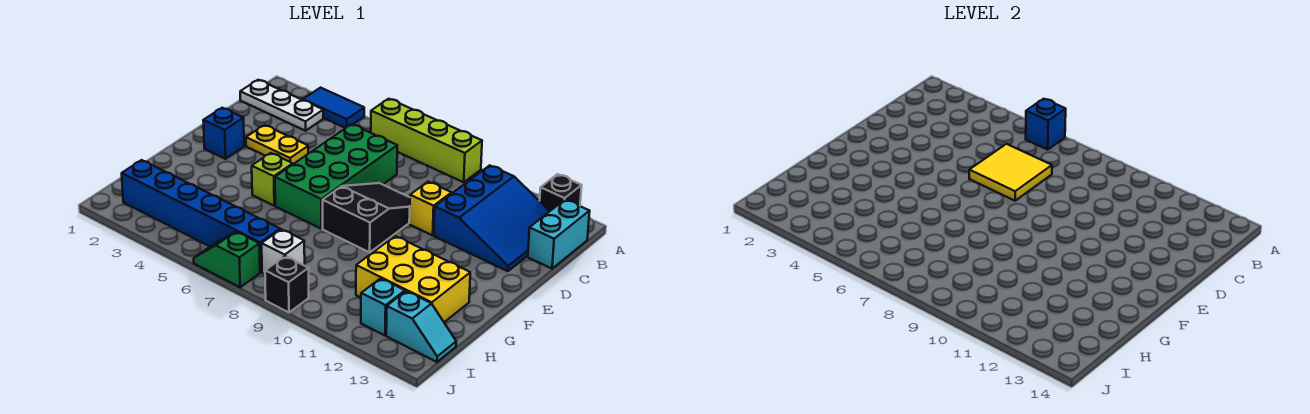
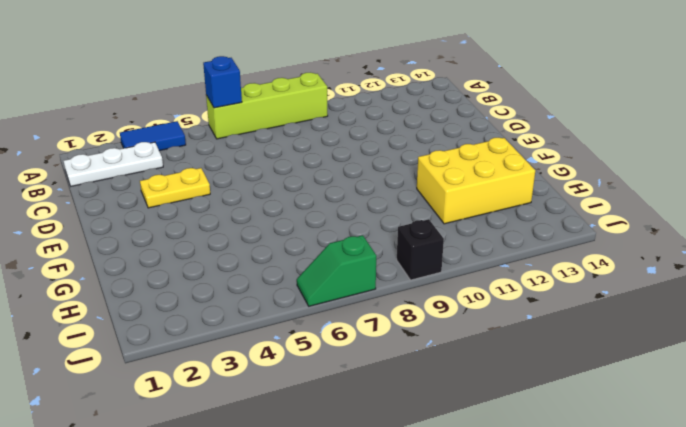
none -> black brick A13 level 1
none -> blue slope B11:D13 level 1 top 11
none -> cyan brick B14:C14 level 1

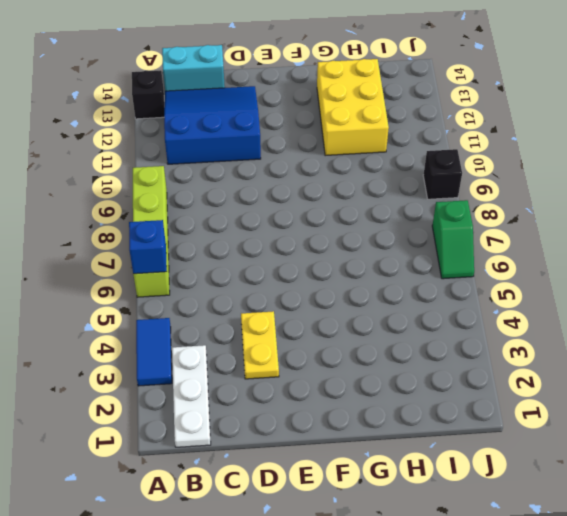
none -> green brick C6:F7 level 1
none -> black slope D8:F9 level 1 top F
none -> yellow brick D10 level 1

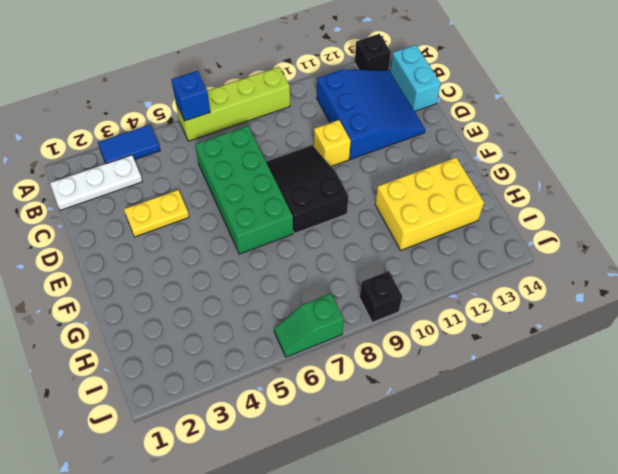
none -> blue brick E2 level 1
none -> lime brick F5 level 1
none -> blue brick I2:I7 level 1

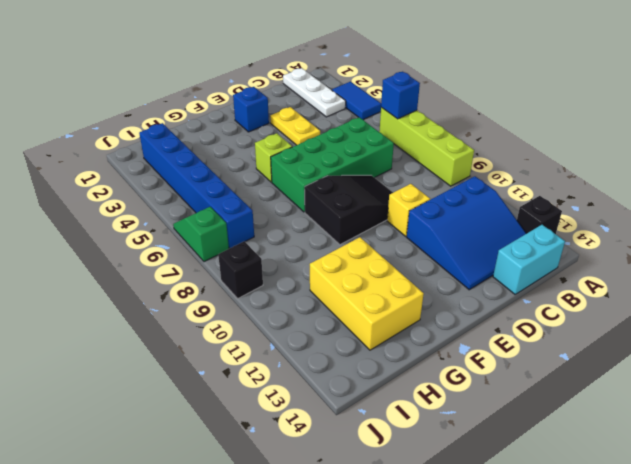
none -> white brick I8 level 1
none -> cyan brick I12 level 1
none -> cyan slope I13:I14 level 1 top 13

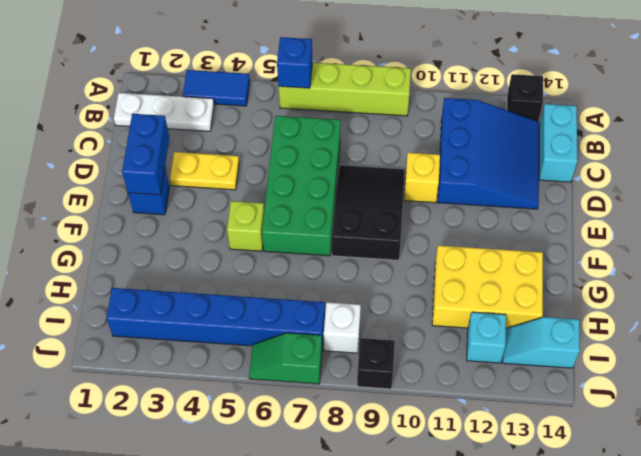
blue brick D2:E2 level 2 -> none
cyan slope I13:I14 level 1 top 14 -> cyan slope I13:I14 level 1 top 13
none -> yellow tile C6:D7 level 2

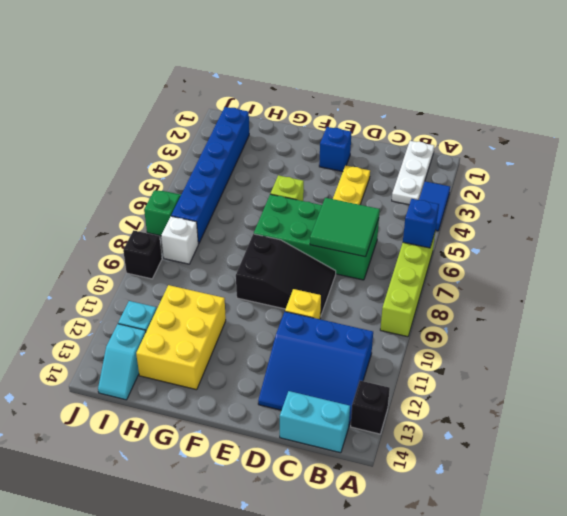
green tile C6:D7 level 2 -> yellow tile C6:D7 level 2

